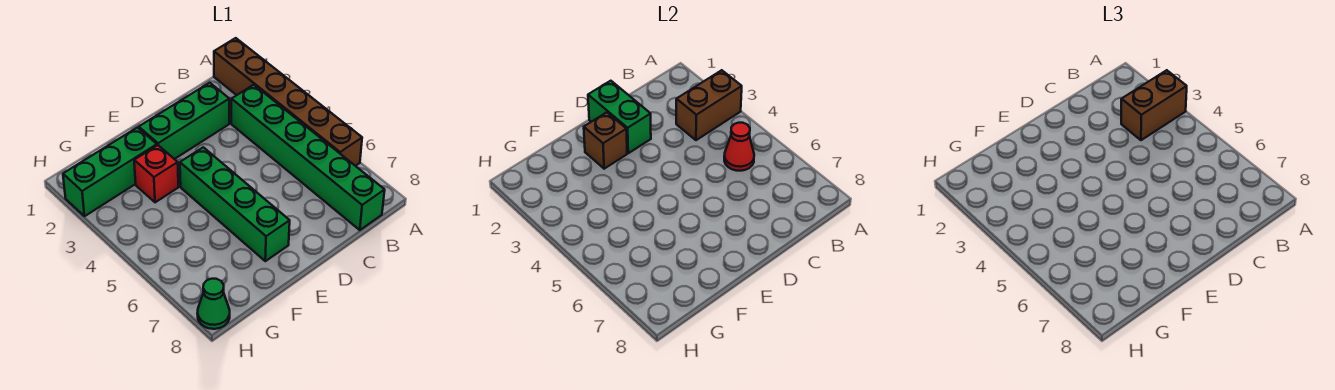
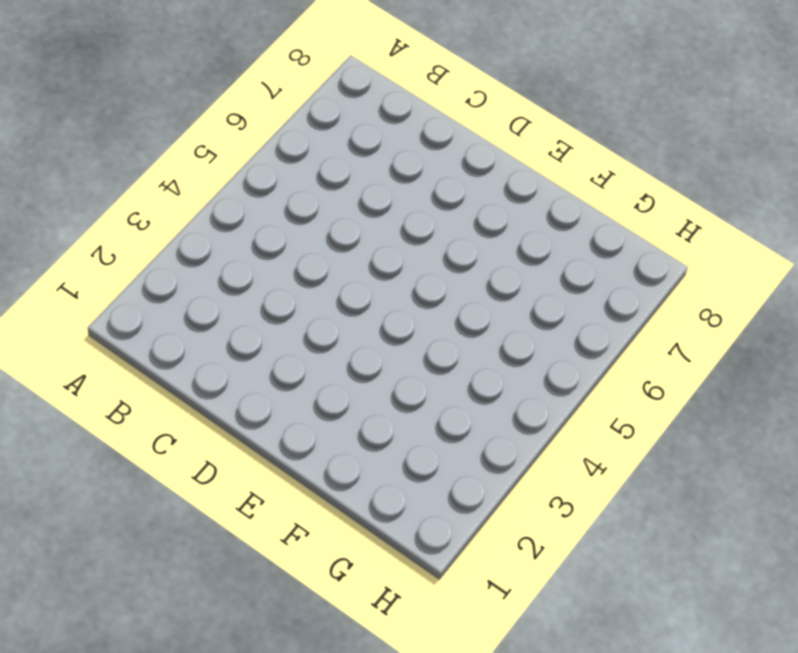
none -> brown brick A1:A6 level 1
none -> green brick B3:B8 level 1
none -> green brick C2:E2 level 1

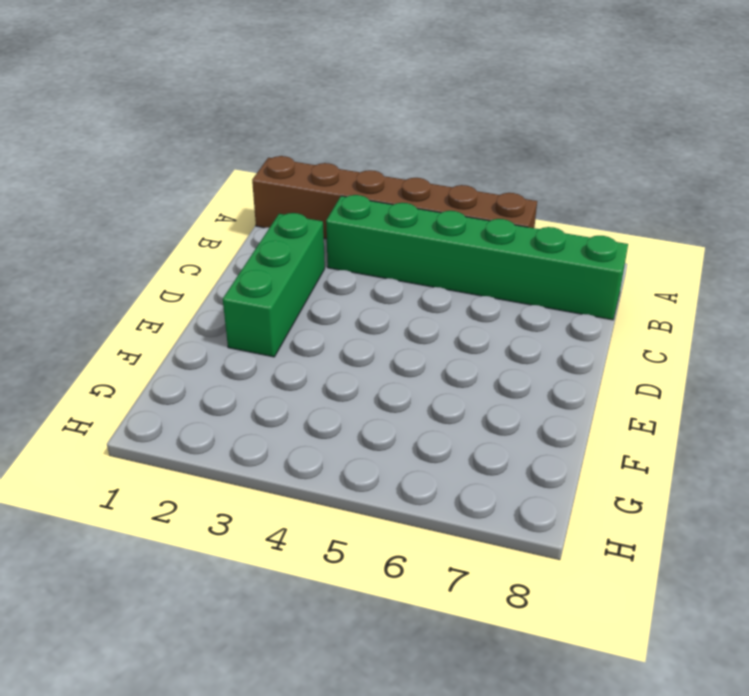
none -> green brick E4:E7 level 1
none -> green brick F2:H2 level 1
none -> red brick F3 level 1

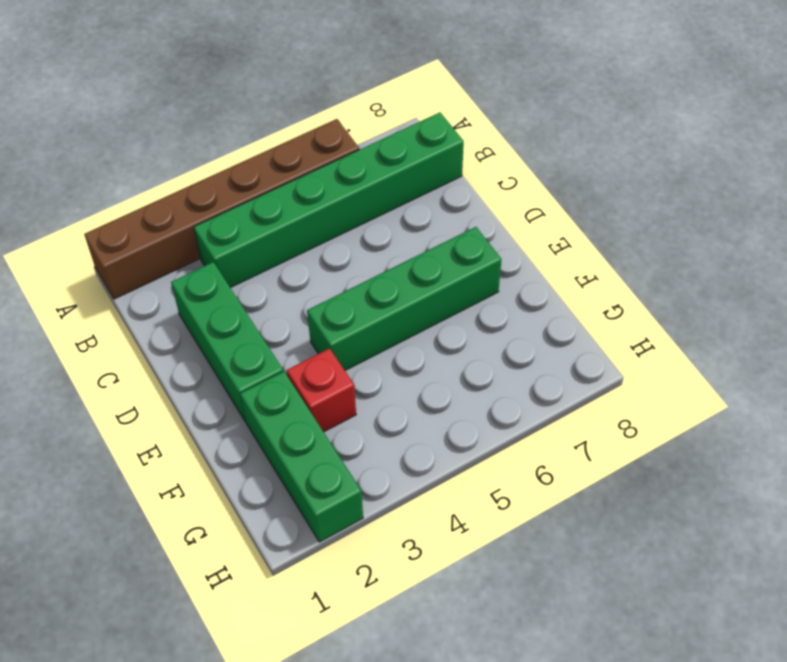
none -> green cone H8 level 1
none -> brown brick A3:B3 level 2
none -> red cone B5 level 2

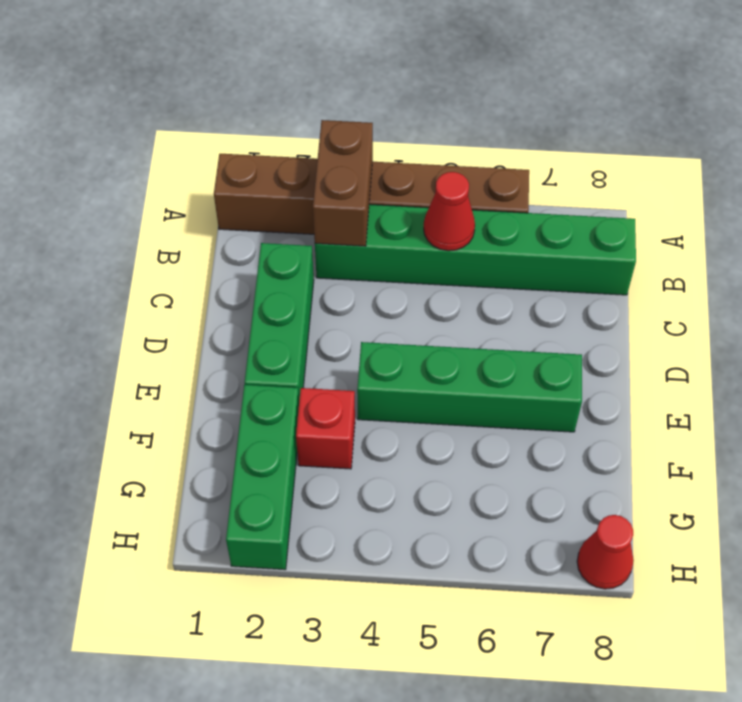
red cone H8 level 1 -> green cone H8 level 1
none -> green brick D1:D2 level 2
none -> brown brick E2 level 2
none -> brown brick A3:B3 level 3

